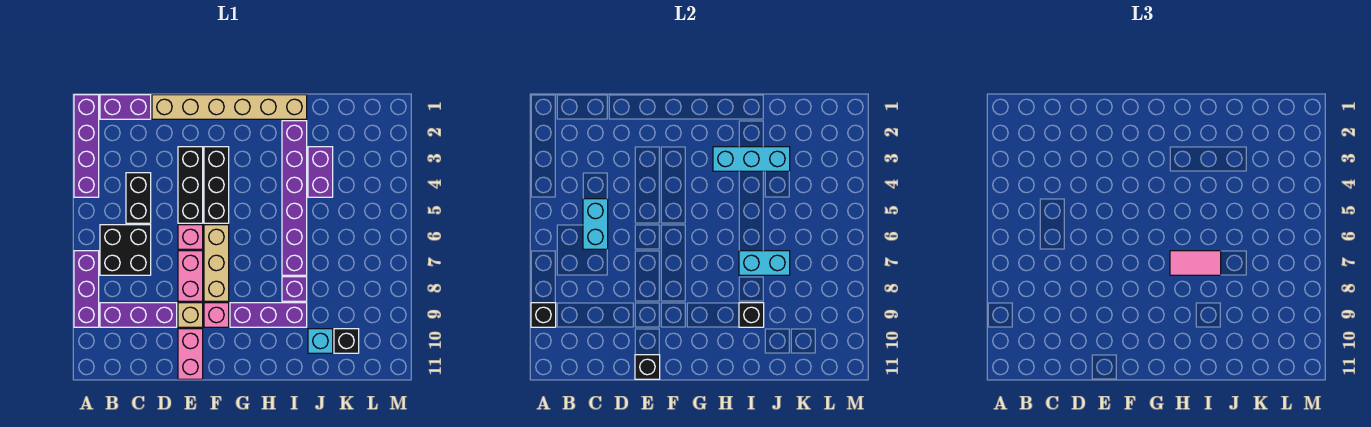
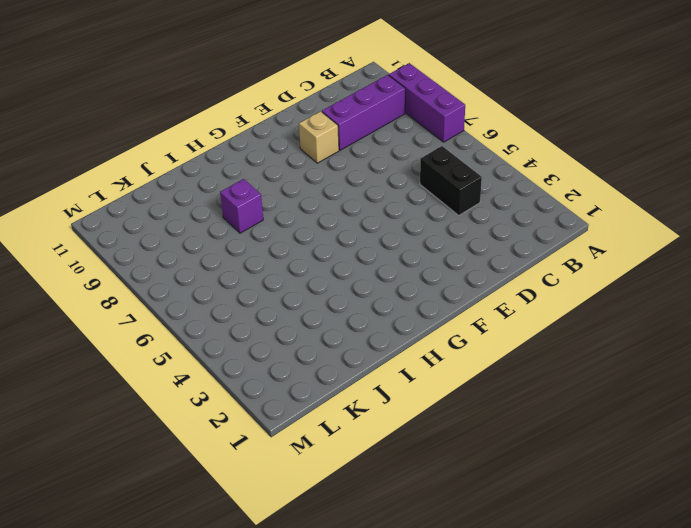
none -> purple brick A1:A4 level 1
none -> purple brick B1:C1 level 1
none -> black brick B6:C7 level 1

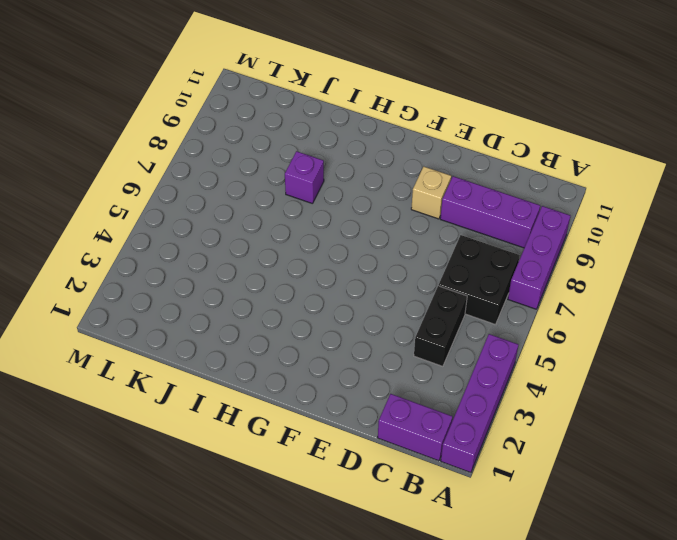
none -> tan brick D1:I1 level 1
none -> black brick E3:E5 level 1
none -> pink brick E6 level 1

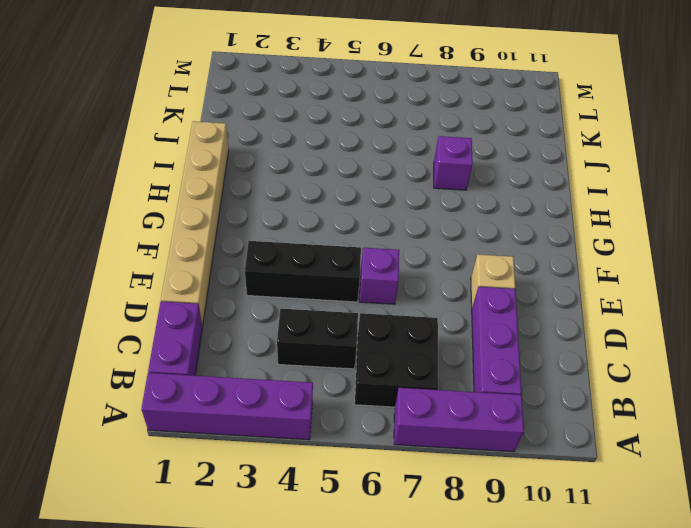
purple brick E6 level 1 -> pink brick E6 level 1
none -> pink brick E7:E8 level 1
none -> pink brick E10:E11 level 1
none -> black brick F3:F5 level 1

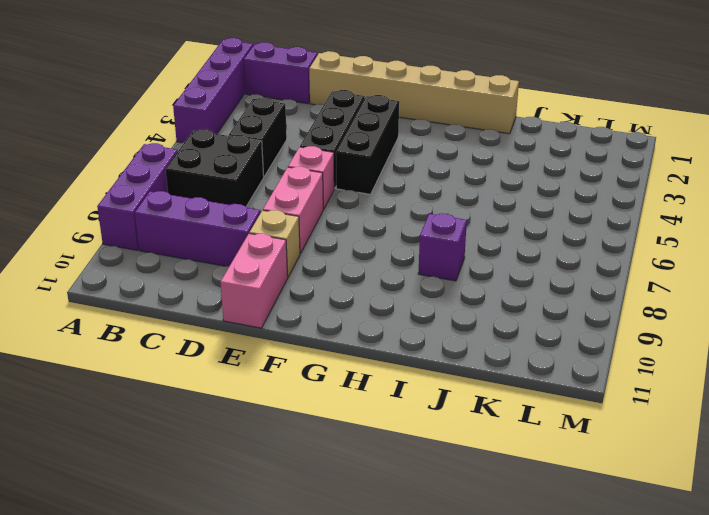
none -> tan brick F6:F8 level 1
none -> pink brick F9 level 1
none -> purple brick G9:I9 level 1

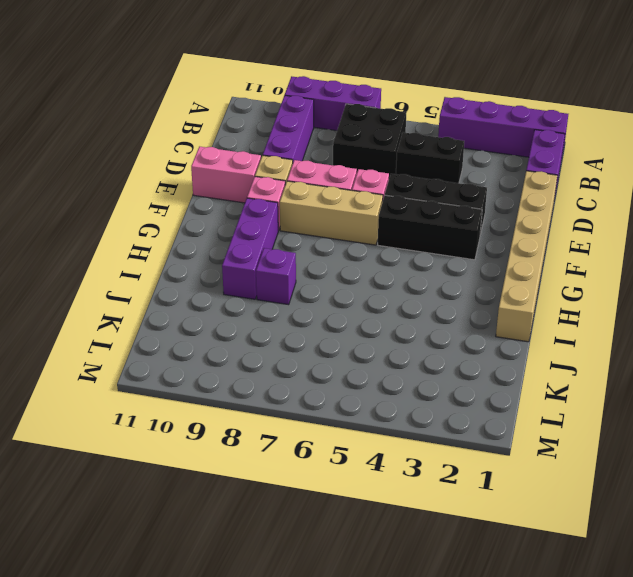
none -> purple brick I2:I7 level 1
none -> purple brick J3:J4 level 1
none -> cyan brick J10 level 1

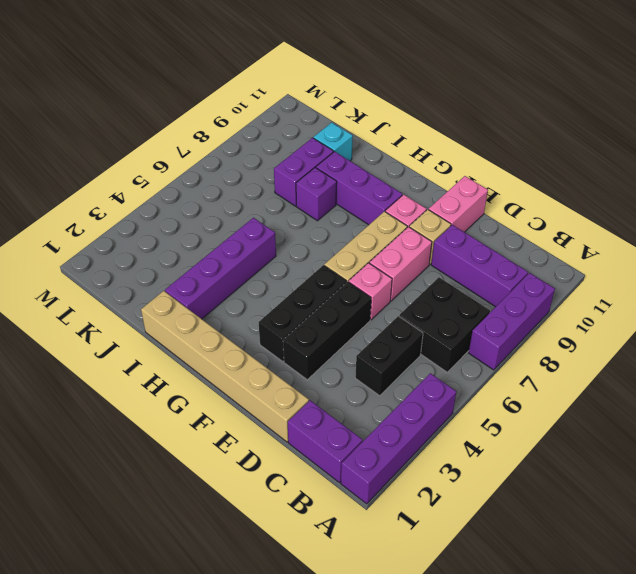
purple brick I2:I5 level 1 -> purple brick I2:I7 level 1
purple brick J8:J9 level 1 -> purple brick J3:J4 level 1
none -> black brick K10 level 1
none -> black brick A9 level 2
none -> cyan brick C5:C6 level 2

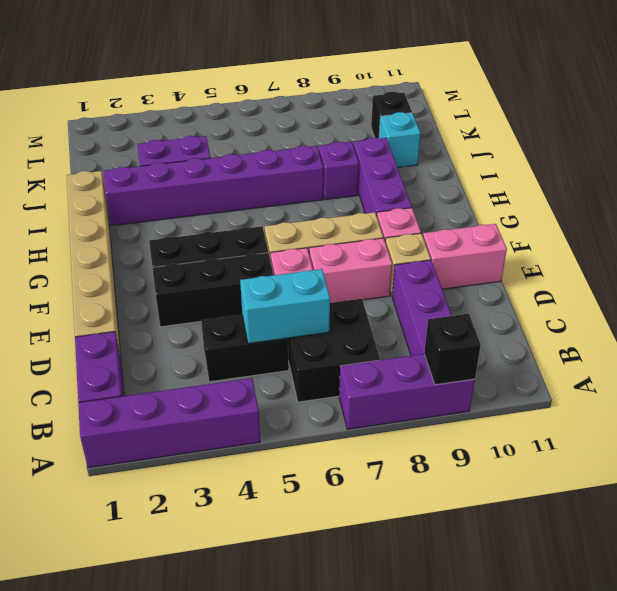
none -> black brick E11 level 2
none -> cyan brick H3:J3 level 2
none -> cyan brick I7:J7 level 2

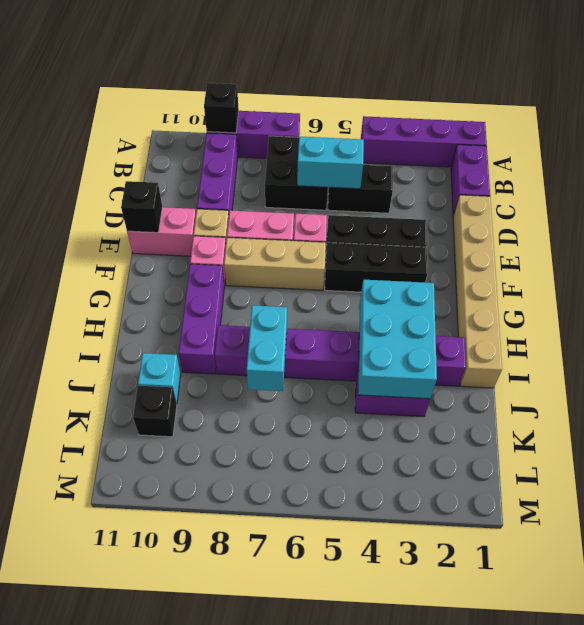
cyan brick H3:J4 level 2 -> cyan brick H3:J3 level 2
none -> black brick I9 level 2
none -> pink tile H7:I7 level 3

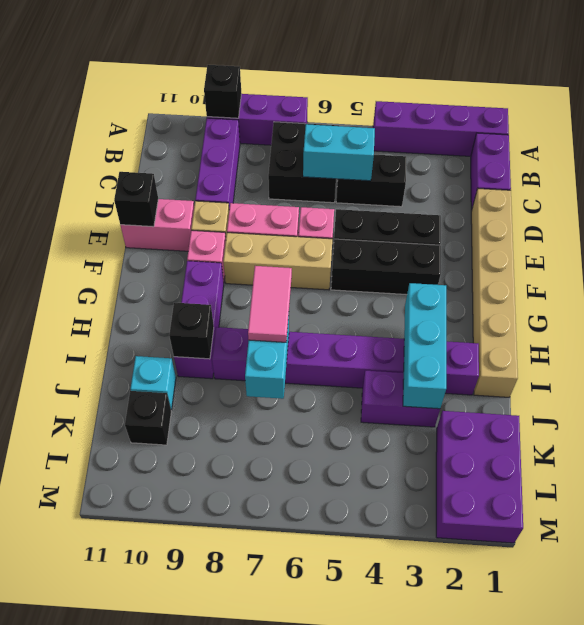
purple brick K1:M2 level 1 -> none

